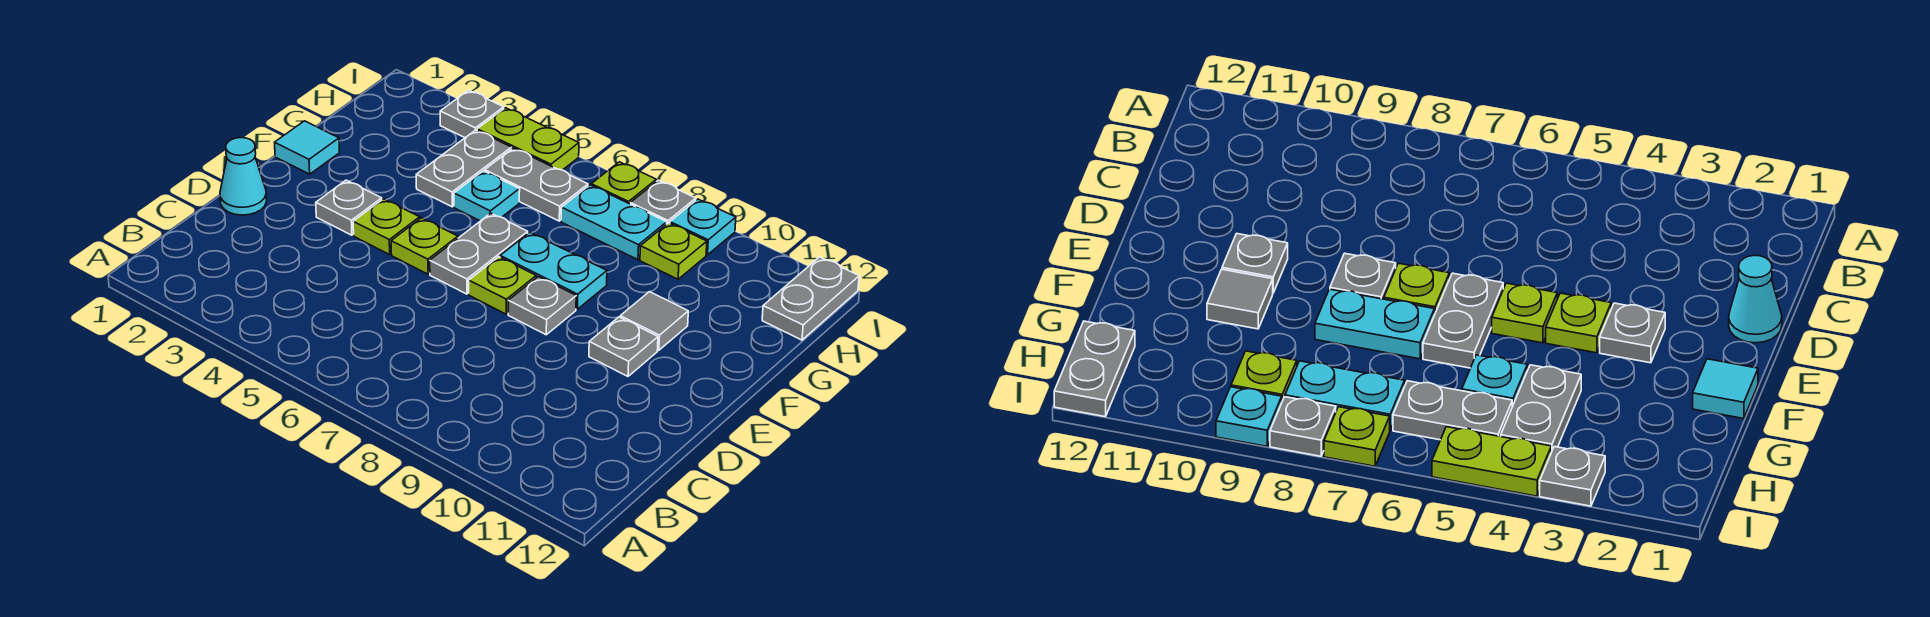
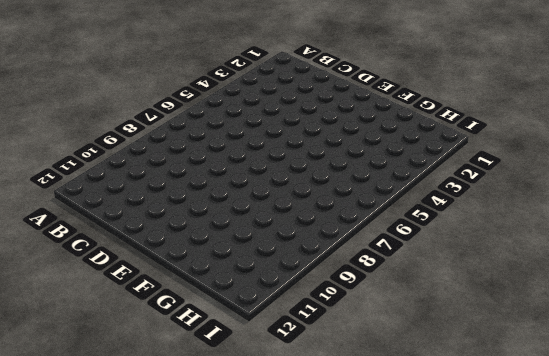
none -> cyan cone D1 level 1
none -> grey plate E3 level 1
none -> lime plate E4 level 1

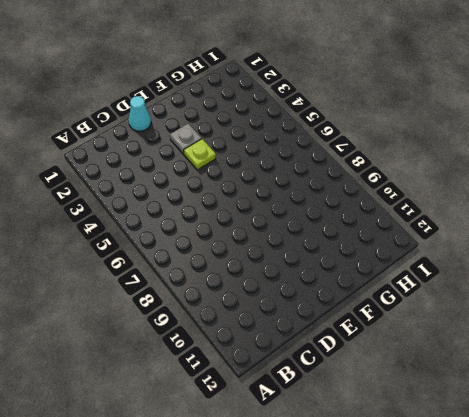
none -> lime plate E5 level 1
none -> grey plate E6:F6 level 1
none -> lime plate E7 level 1

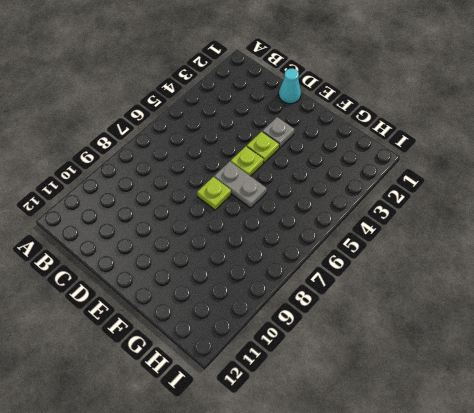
none -> grey plate E8 level 1
none -> grey plate E10 level 1
none -> cyan tile F1 level 1

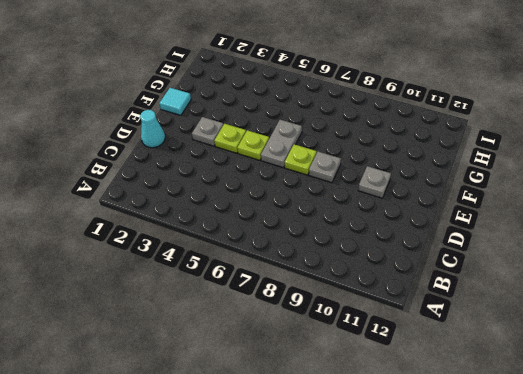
none -> cyan plate F7:F8 level 1
none -> grey tile F10 level 1
none -> grey plate G4:H4 level 1

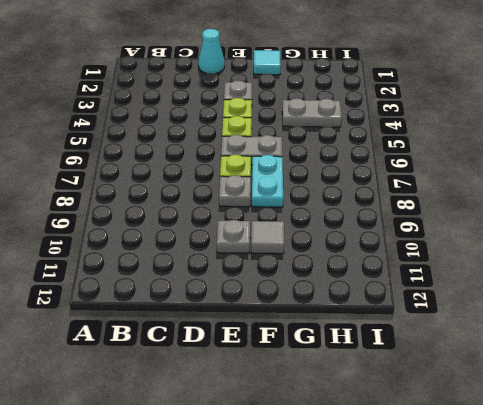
none -> cyan plate G5 level 1
none -> grey plate H5:H6 level 1
none -> cyan plate H7:H8 level 1

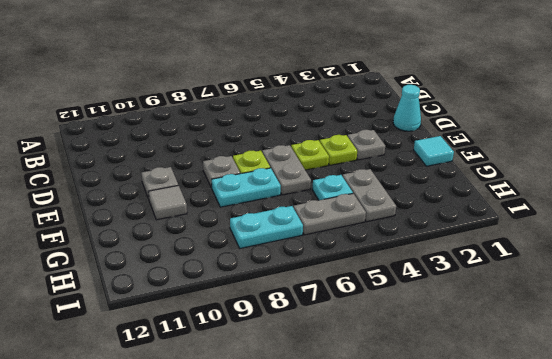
none -> lime plate H9 level 1
none -> grey plate H12:I12 level 1
none -> grey plate I3 level 1

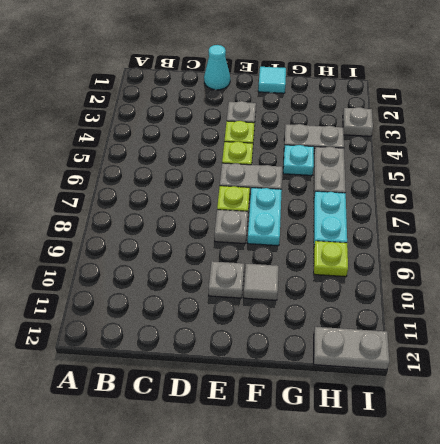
none -> lime plate I4:I5 level 1
none -> lime plate I7 level 1
none -> grey plate I8 level 1

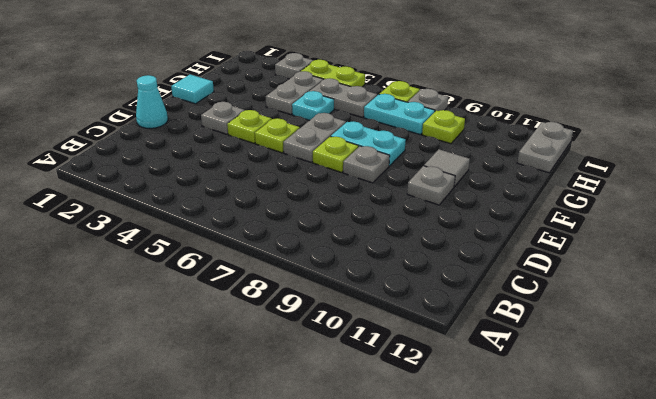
none -> cyan plate I9 level 1

